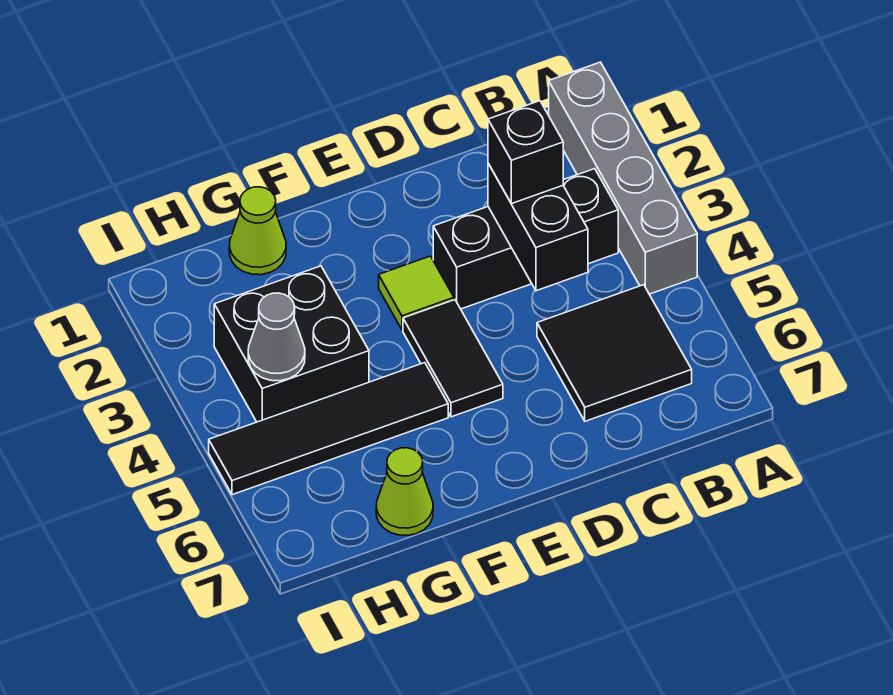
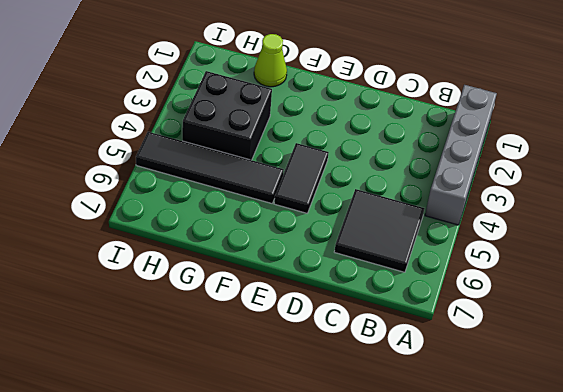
none -> black brick B3:D3 level 1
none -> lime tile E3 level 1
none -> lime cone G7 level 1

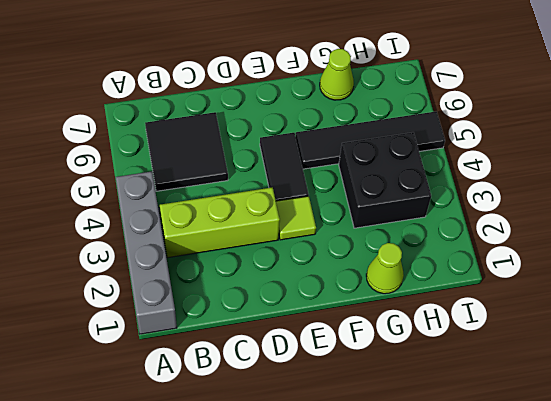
lime brick B3:D3 level 1 -> black brick B3:D3 level 1
none -> black brick C3:C4 level 2
none -> grey cone H4 level 2
none -> black brick C3 level 3

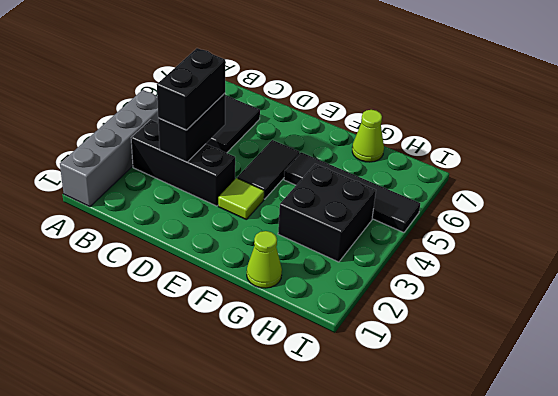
black brick C3:C4 level 3 -> black brick C3 level 3
none -> grey cone H4 level 2

